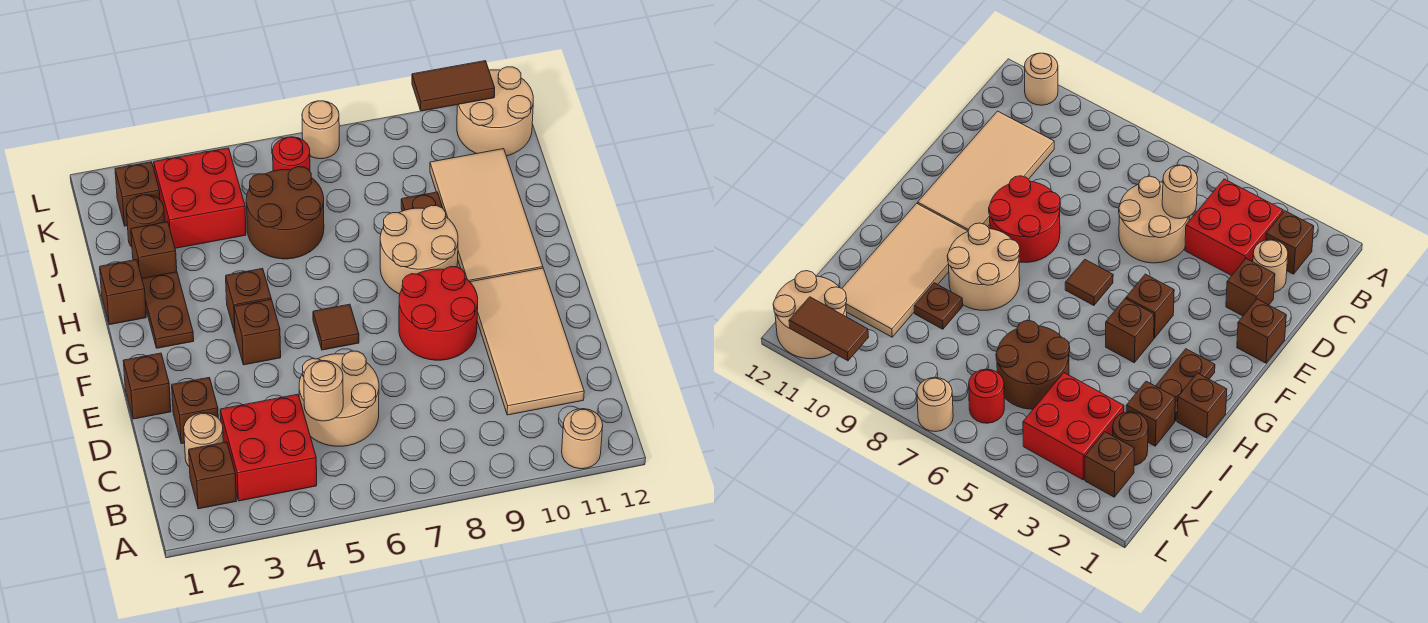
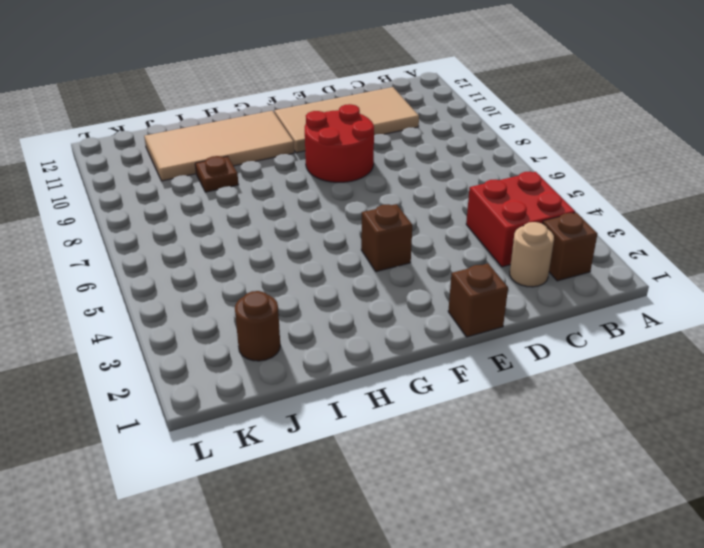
none -> tan round brick A11 level 1
none -> tan round brick C5:D6 level 1
none -> brown brick D2 level 1

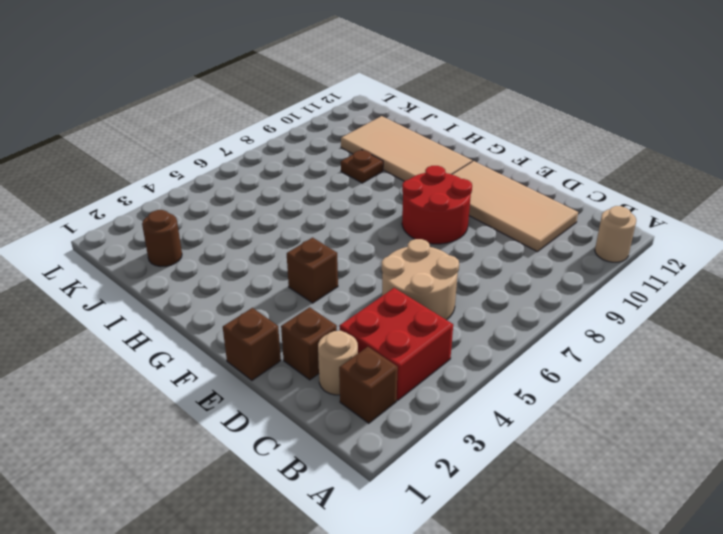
none -> brown tile F6 level 1
none -> brown plate G2:H2 level 1
none -> brown brick G4 level 1

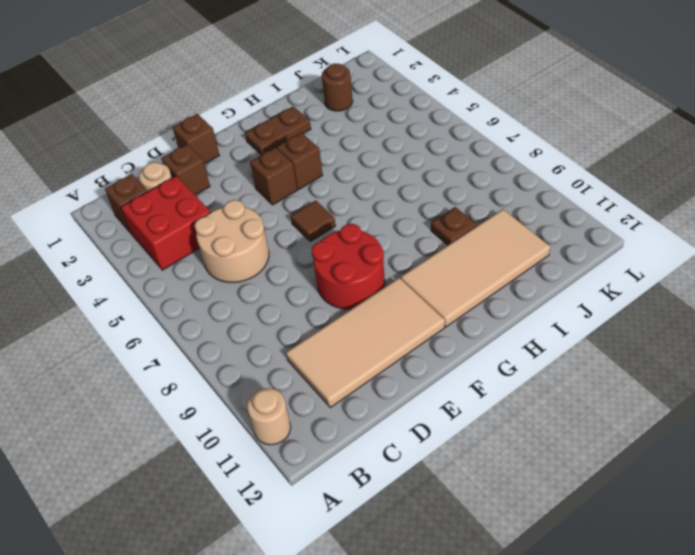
none -> tan round brick G8:H9 level 1
none -> brown brick H1 level 1
none -> brown brick I2 level 1

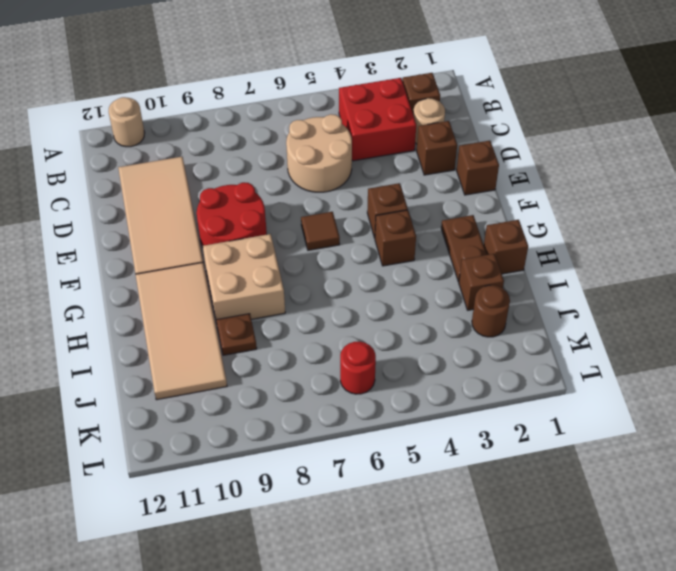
tan brick G8:H9 level 1 -> tan round brick G8:H9 level 1
none -> brown round brick I5:J6 level 1
none -> red brick J3:K4 level 1
none -> brown brick K2 level 1

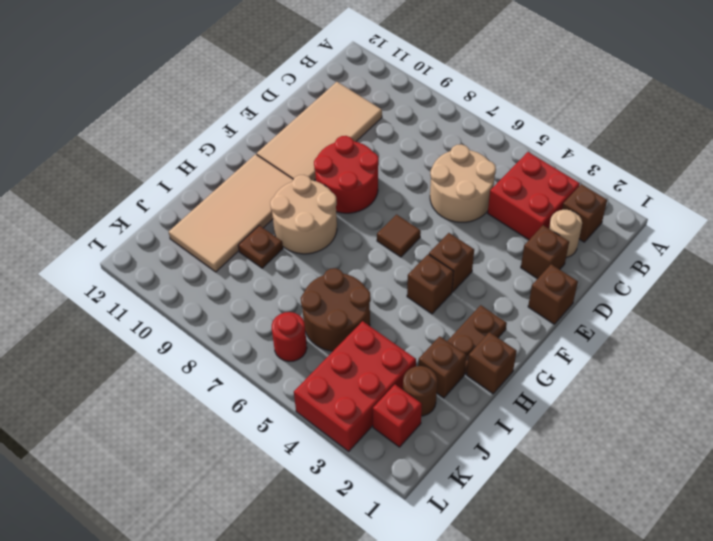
red brick J3:L4 level 1 -> red brick J3:K4 level 1
red brick K2 level 1 -> brown brick K2 level 1
none -> tan round brick A11 level 1
none -> tan round brick K11:L12 level 1
none -> tan round brick L7 level 1

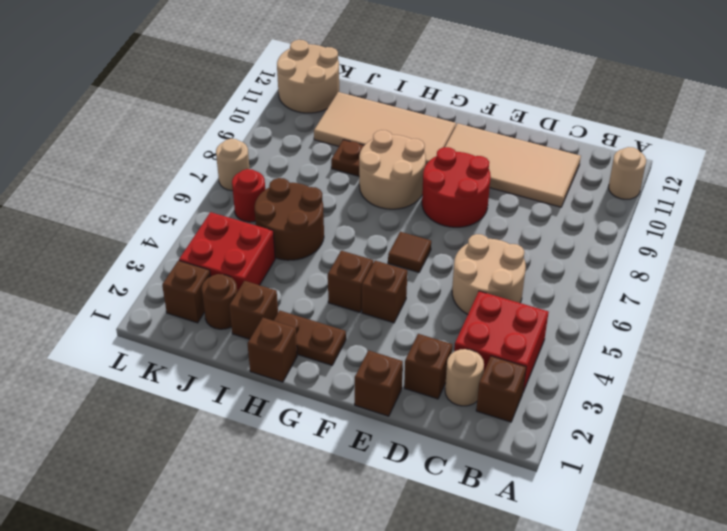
none -> tan round brick C5 level 2
none -> brown tile L10:L11 level 2

